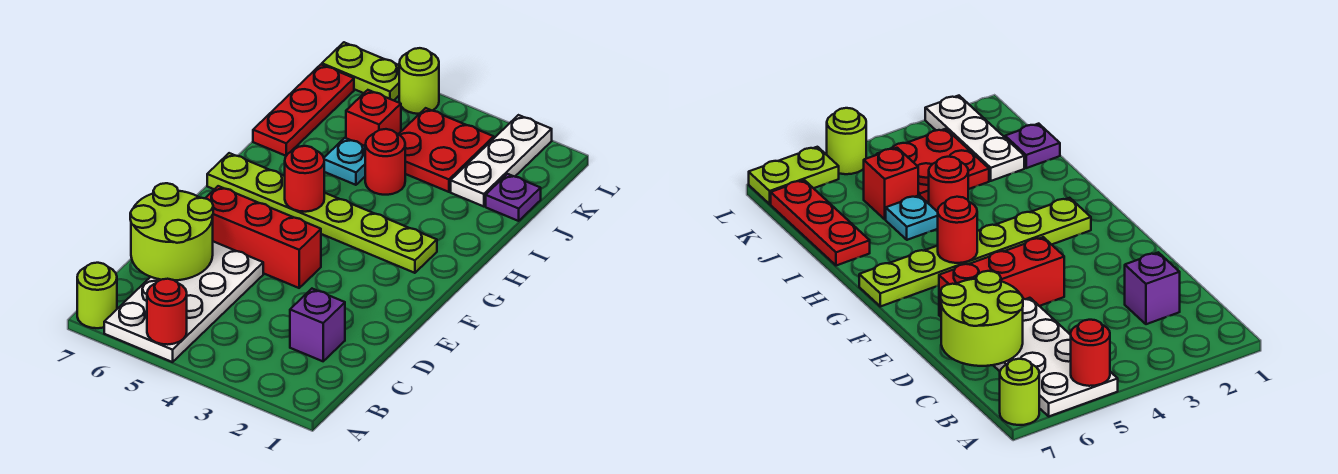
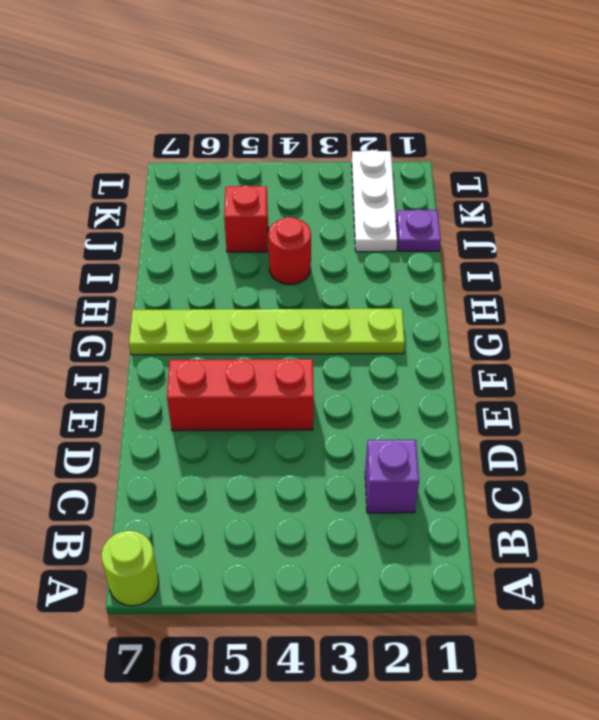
none -> white plate A5:D6 level 1
none -> cyan plate I5 level 1
none -> red plate I7:K7 level 1

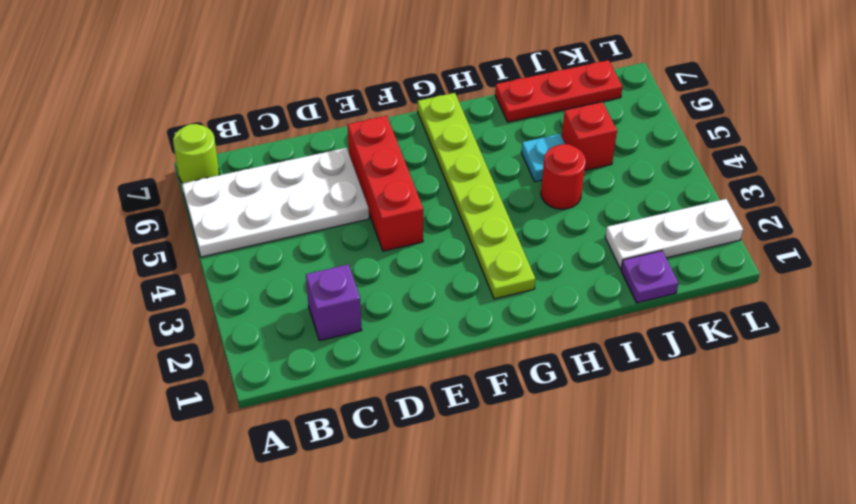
none -> red plate J3:K4 level 1
none -> lime round brick L5 level 1
none -> lime plate L6:L7 level 1

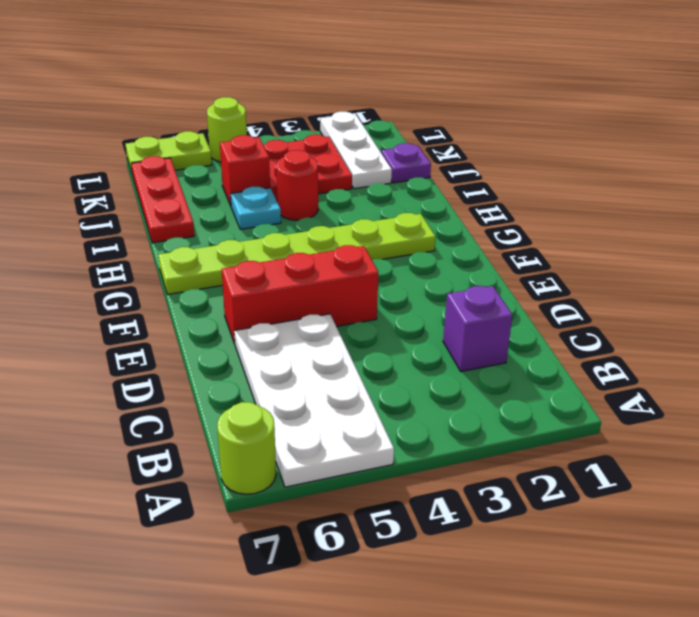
none -> red round brick A5 level 2
none -> lime round brick C6:D7 level 2
none -> red round brick G5 level 2

